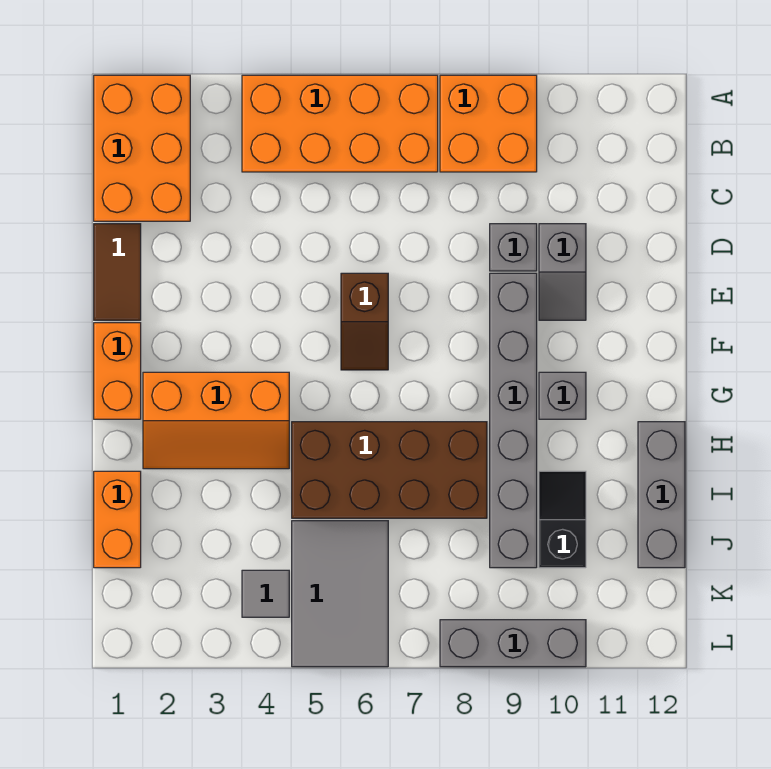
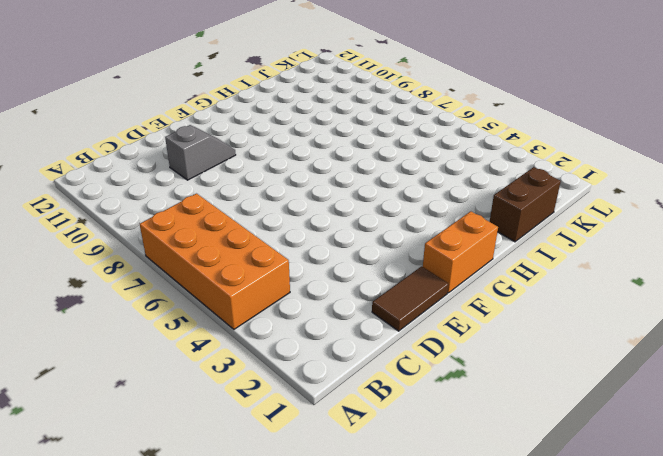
brown brick I1:J1 level 1 -> orange brick I1:J1 level 1
none -> orange brick A1:C2 level 1
none -> orange brick A8:B9 level 1
none -> grey brick D9 level 1

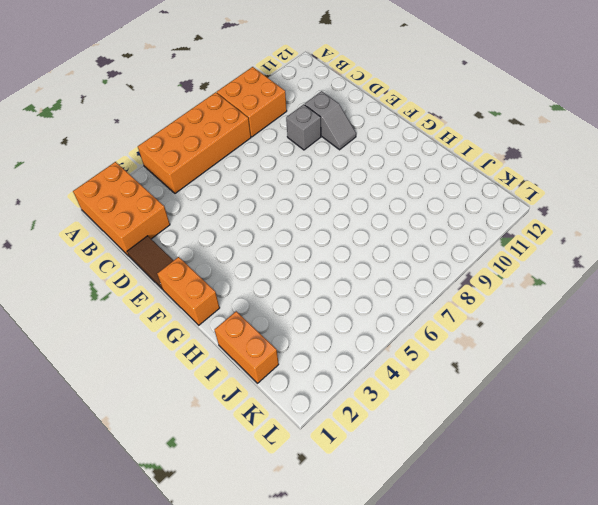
none -> brown slope E6:F6 level 1 top E
none -> grey brick E9:J9 level 1
none -> orange slope G2:H4 level 1 top G

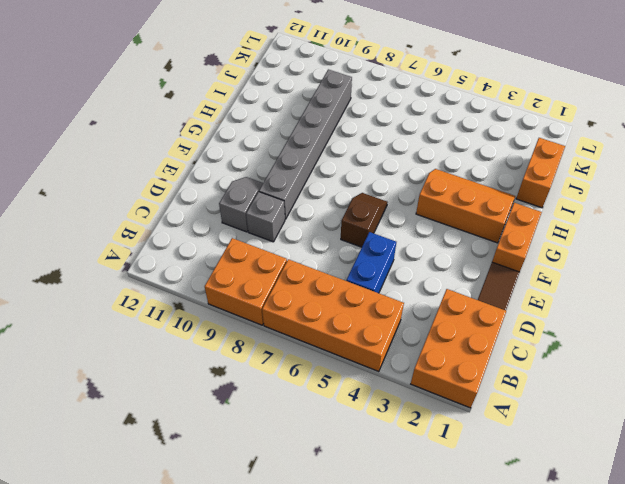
blue brick C5:D5 level 1 -> none
none -> grey brick G10 level 1
none -> brown brick H5:I8 level 1
none -> grey brick H12:J12 level 1

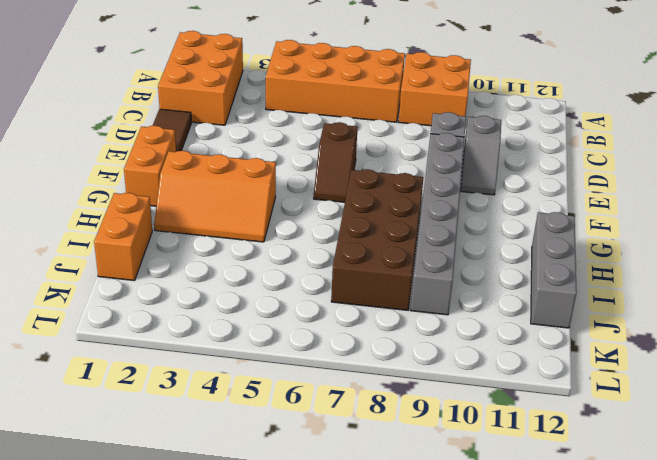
brown brick G7:J8 level 1 -> brown brick H5:I8 level 1
none -> grey brick G10 level 1
none -> black slope I10:J10 level 1 top J
none -> grey tile J5:L6 level 1

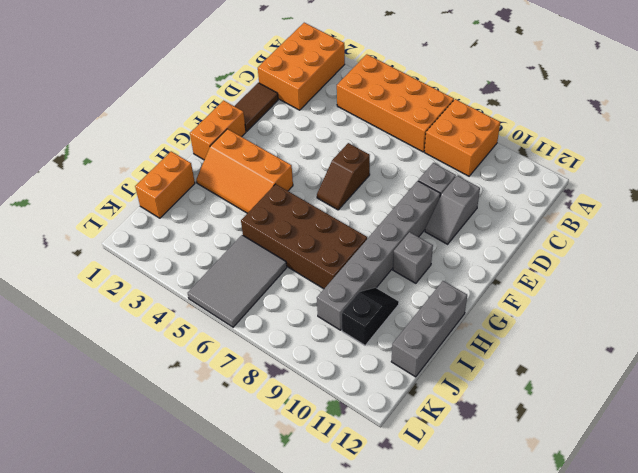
none -> grey tile K4 level 1
none -> grey brick L8:L10 level 1

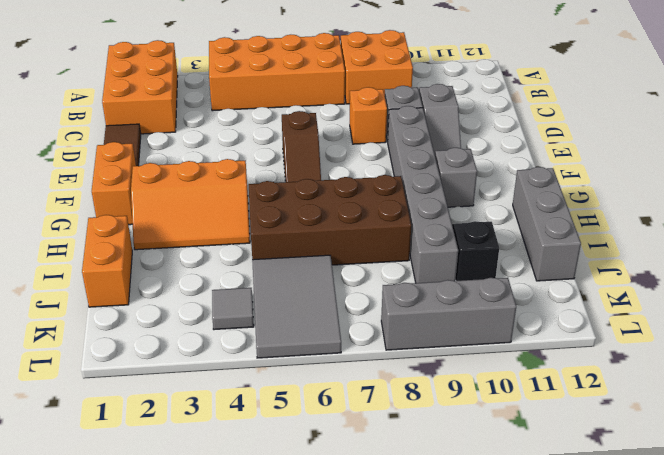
orange brick D8 level 1 -> none

